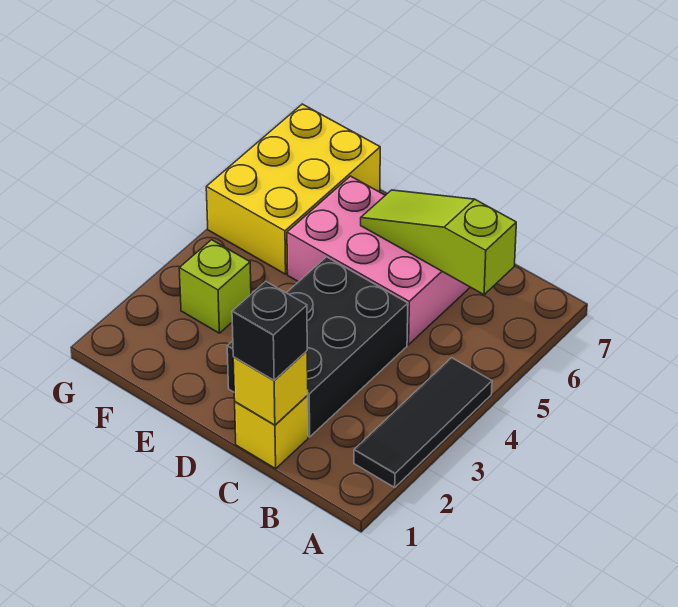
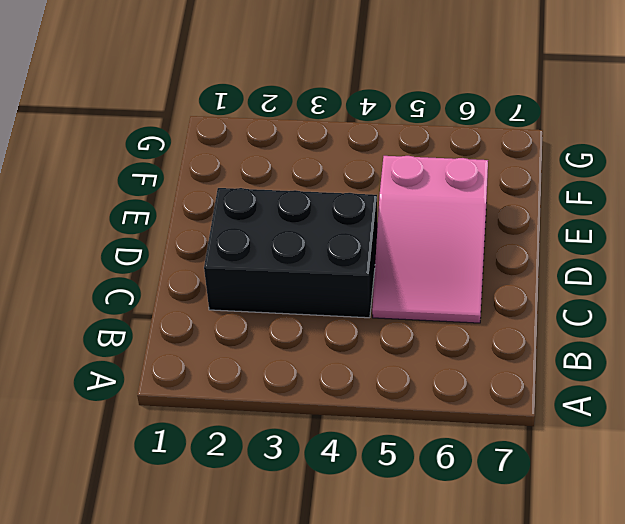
pink slope C5:E6 level 1 top E -> pink brick C5:E6 level 1
none -> black tile A2:A4 level 1
none -> yellow brick C1 level 1

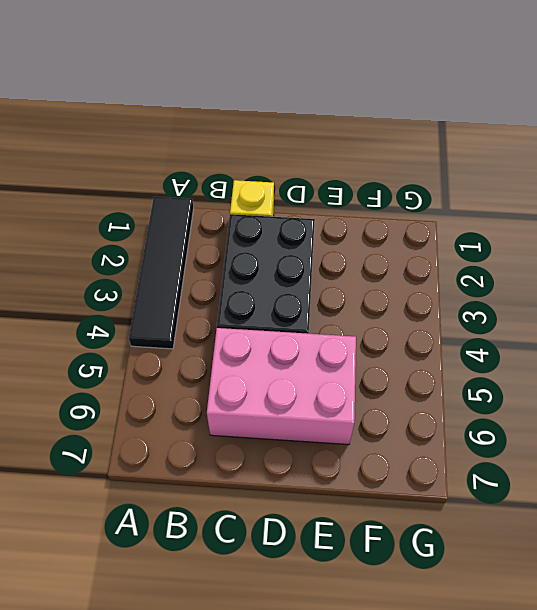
black tile A1:A4 level 1 -> black tile A2:A4 level 1
none -> lime brick F3 level 1
none -> yellow brick F5:G7 level 1

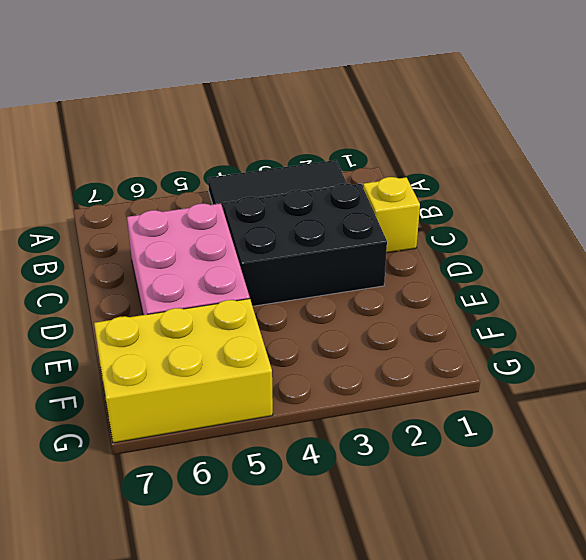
none -> lime brick F3 level 1
none -> lime slope B6:D6 level 2 top B

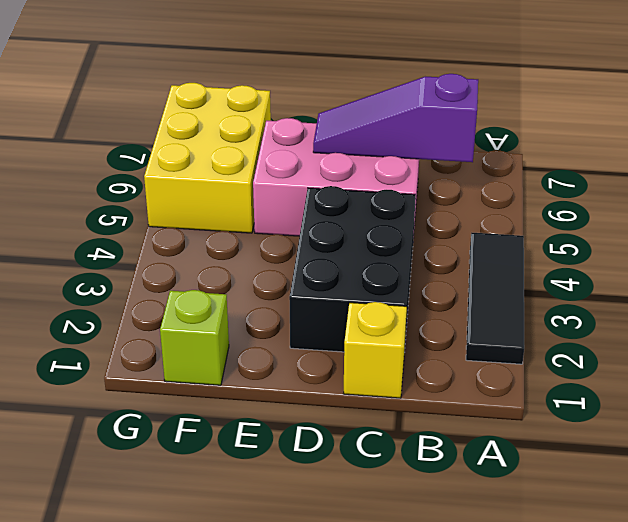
purple slope B6:D6 level 2 top B -> lime slope B6:D6 level 2 top B
lime brick F1 level 1 -> lime brick F3 level 1
none -> yellow brick C1 level 2
none -> black brick C1 level 3

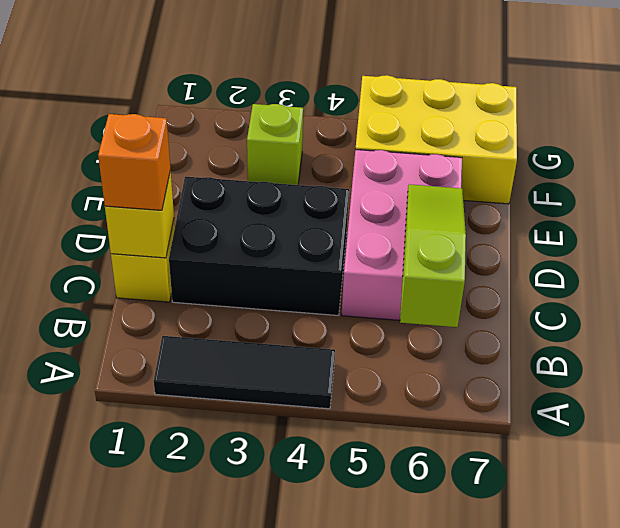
orange brick C1 level 3 -> black brick C1 level 3

